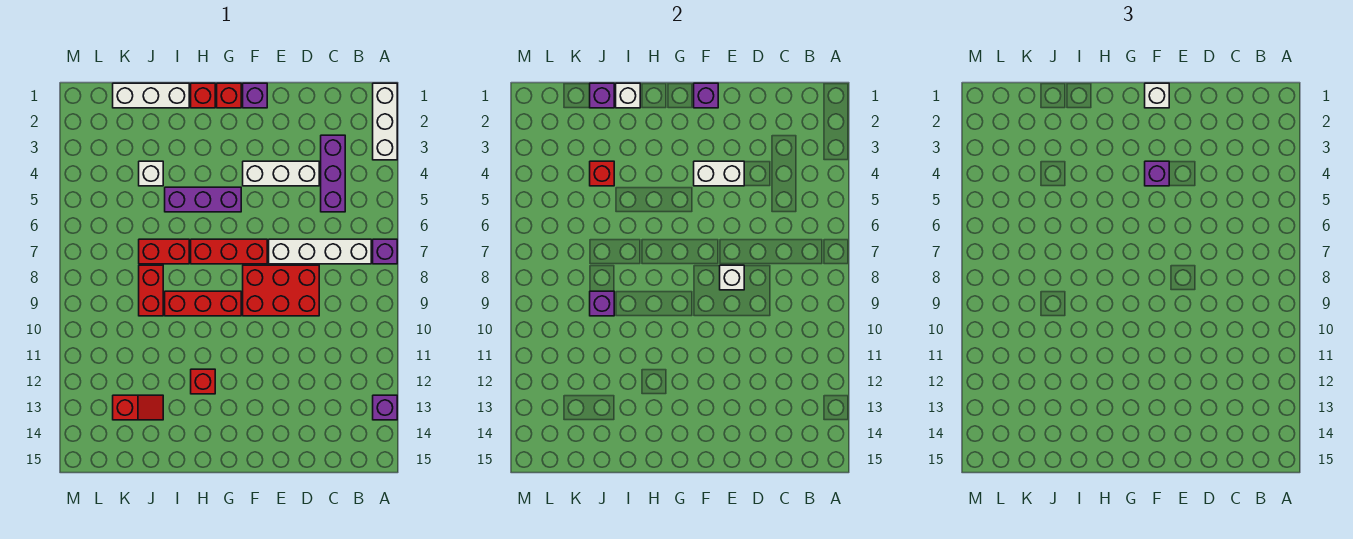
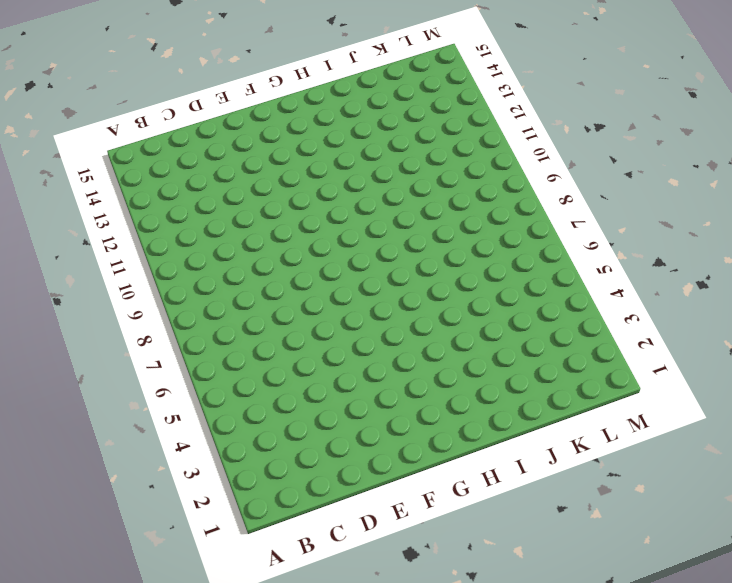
none -> white brick A1:A3 level 1
none -> purple brick A7 level 1
none -> purple brick A13 level 1

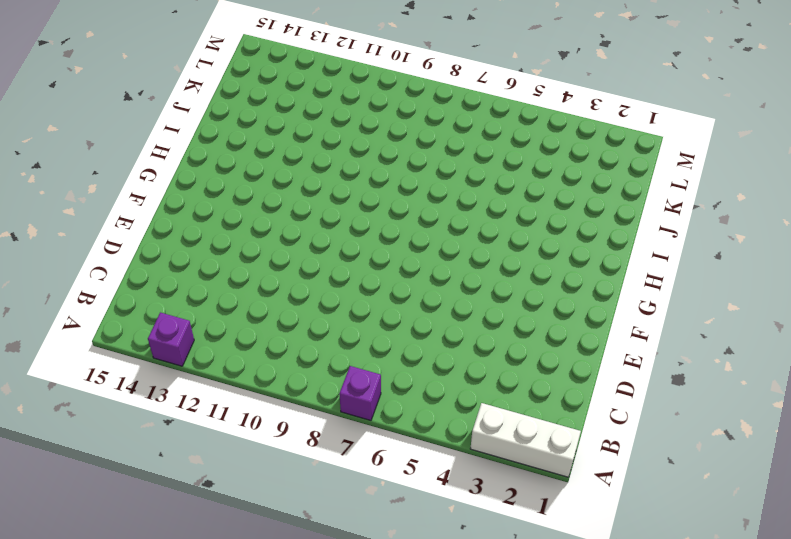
none -> white brick B7:E7 level 1
none -> purple brick C3:C5 level 1
none -> white brick D4:F4 level 1

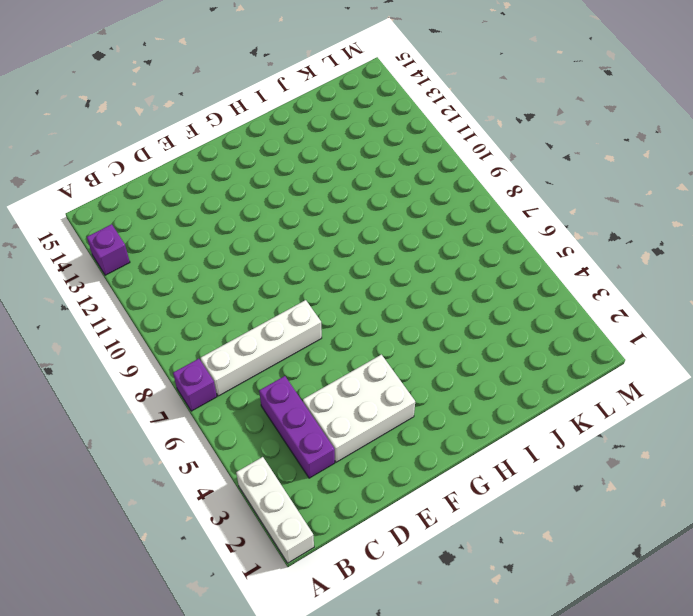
white brick D3:F4 level 1 -> white brick D4:F4 level 1
none -> red brick D8:F9 level 1
none -> purple brick F1 level 1
none -> red brick F7:H7 level 1

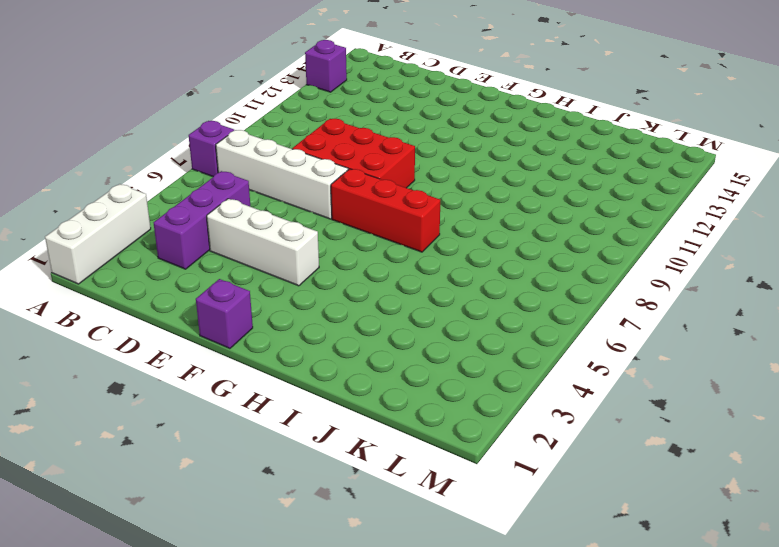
none -> red brick G1 level 1
none -> purple brick G5:I5 level 1
none -> red brick G9:I9 level 1

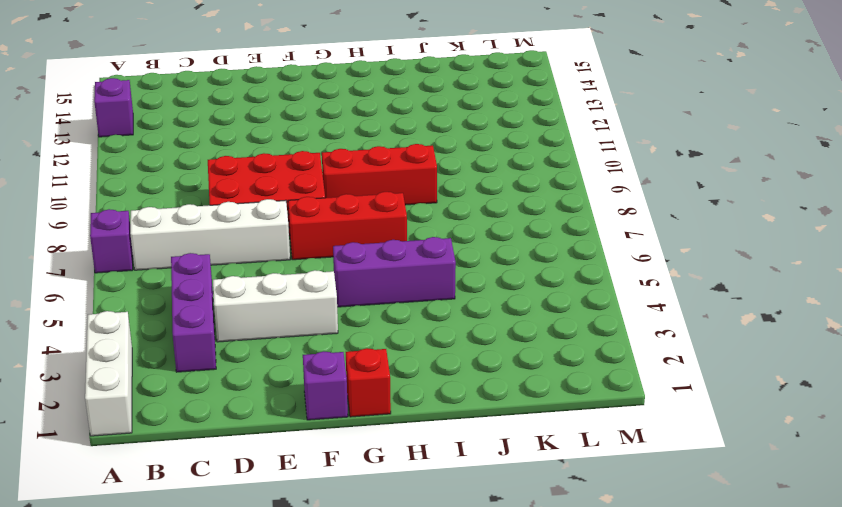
none -> red brick H1 level 1
none -> red brick H12 level 1
none -> white brick I1:K1 level 1

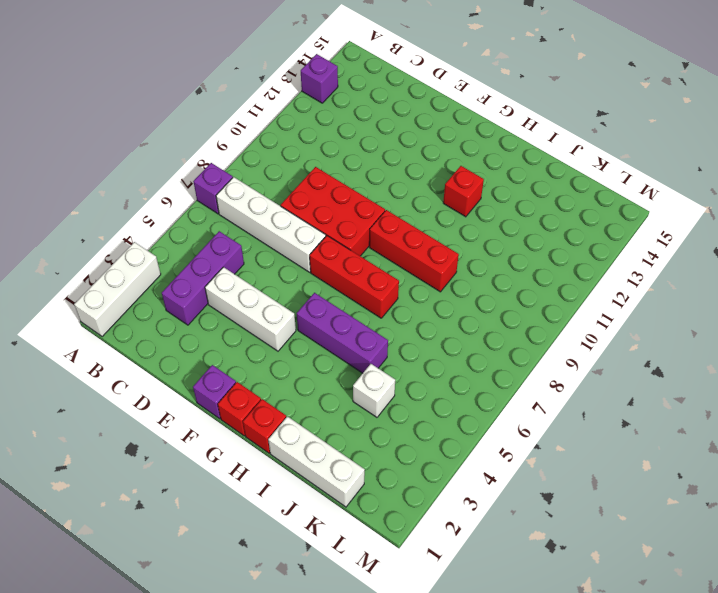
none -> red brick I7:J7 level 1
none -> red brick J8:J9 level 1
none -> red slope J13:K13 level 1 top K

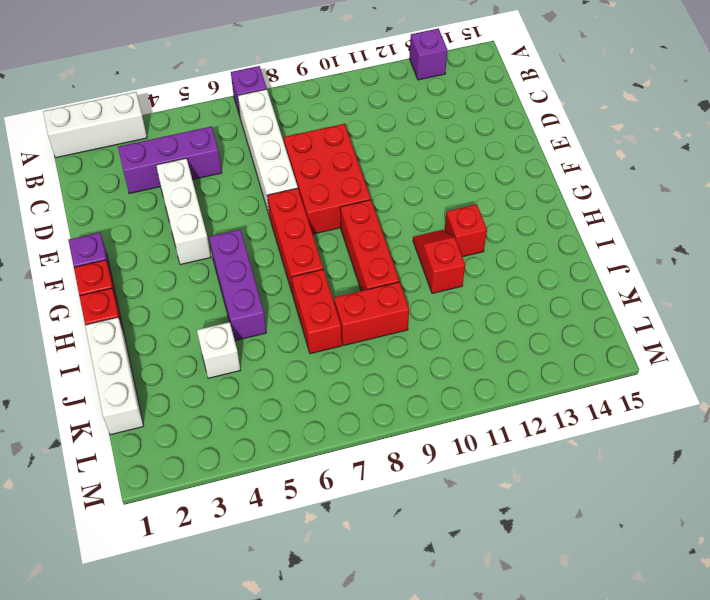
red slope H11:I11 level 1 top I -> red slope J13:K13 level 1 top K
none -> white brick E4:F4 level 2
none -> white brick E8 level 2
none -> purple brick F1 level 2

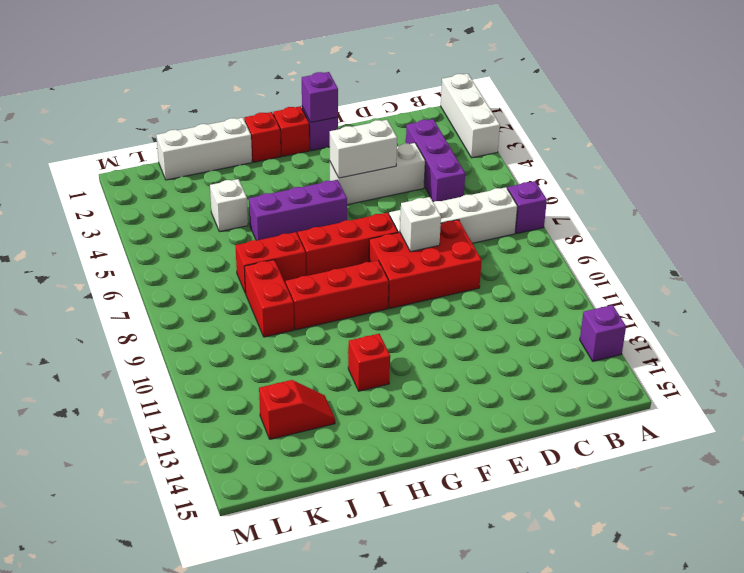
none -> white brick I1 level 2
none -> purple brick J1 level 2
none -> red brick J4 level 2

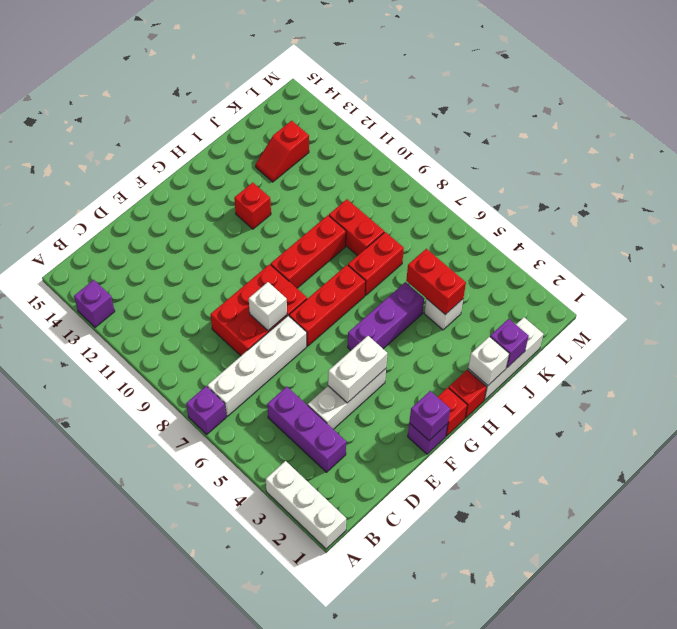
red brick J4:J5 level 2 -> red brick J4 level 2
none -> purple brick J9 level 2
none -> white brick F1 level 3
none -> purple brick F4 level 3

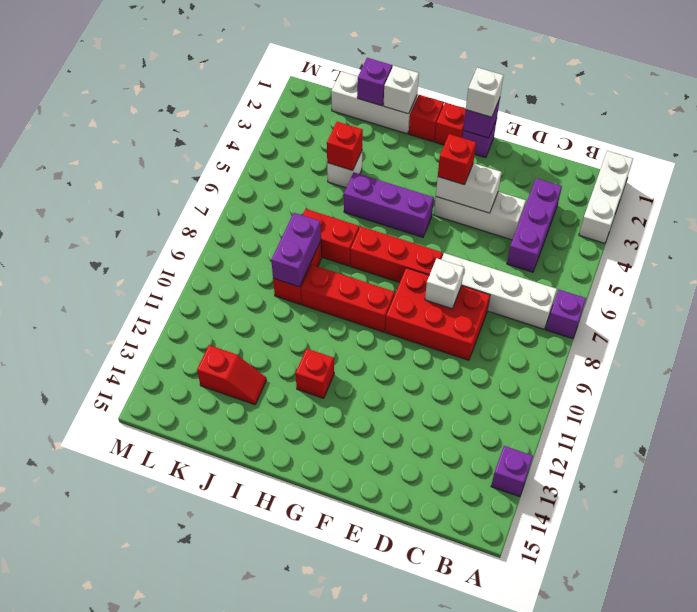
red brick F4 level 3 -> purple brick F4 level 3
purple brick J8:J9 level 2 -> purple brick J9 level 2

